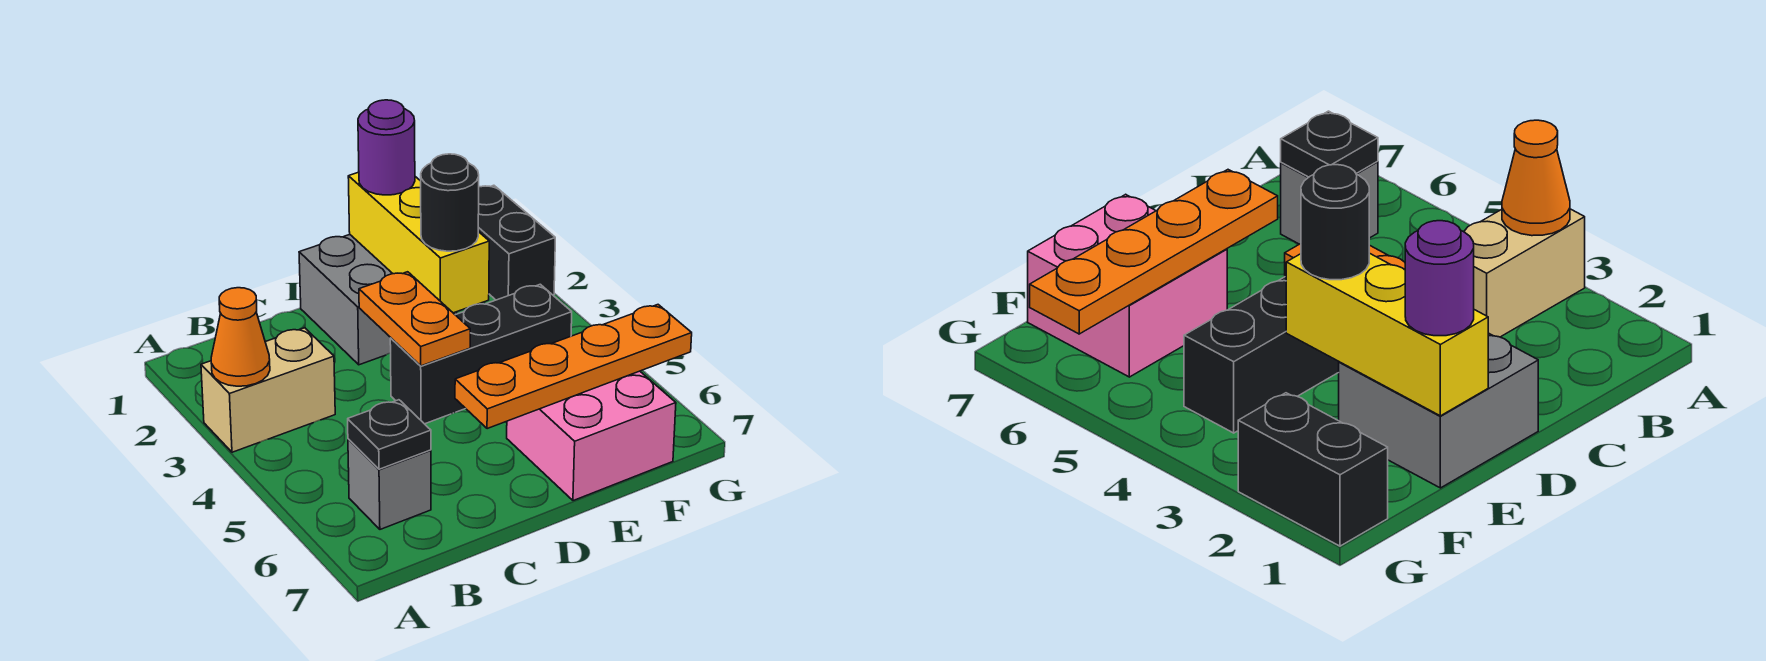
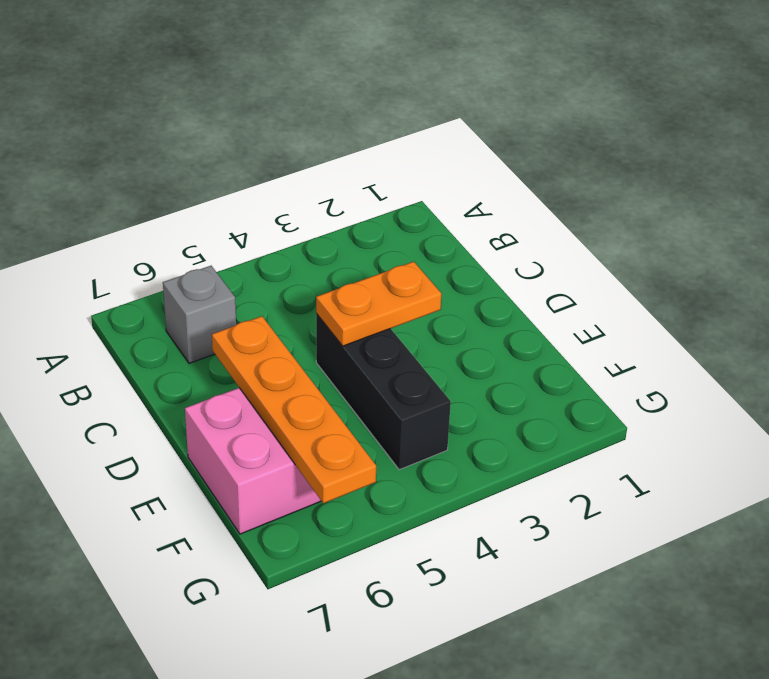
none -> tan brick A3:B3 level 1
none -> grey brick D1:E2 level 1
none -> black brick G1:G2 level 1

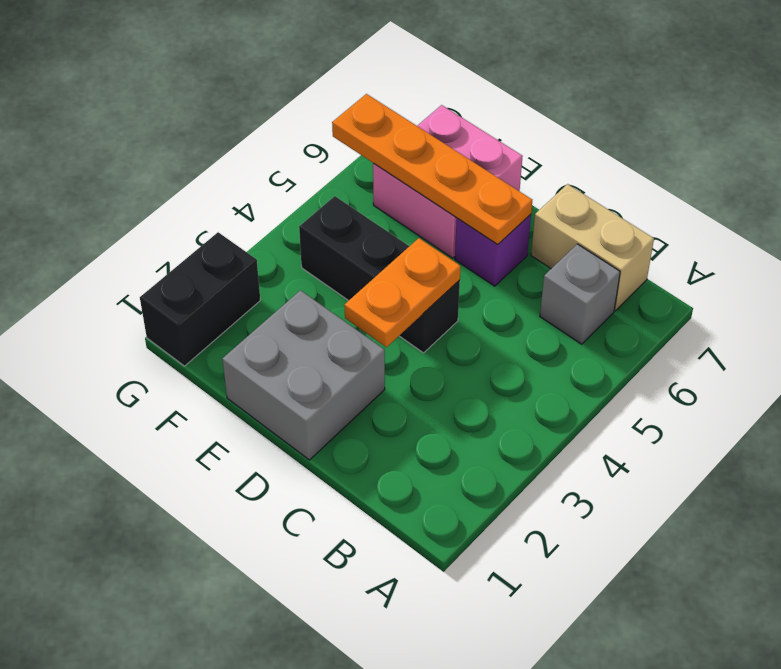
tan brick B7:C7 level 1 -> tan brick A3:B3 level 1
purple brick D6 level 1 -> none
none -> orange cone A3 level 2
none -> black plate B6 level 2
none -> yellow brick E1:E3 level 2

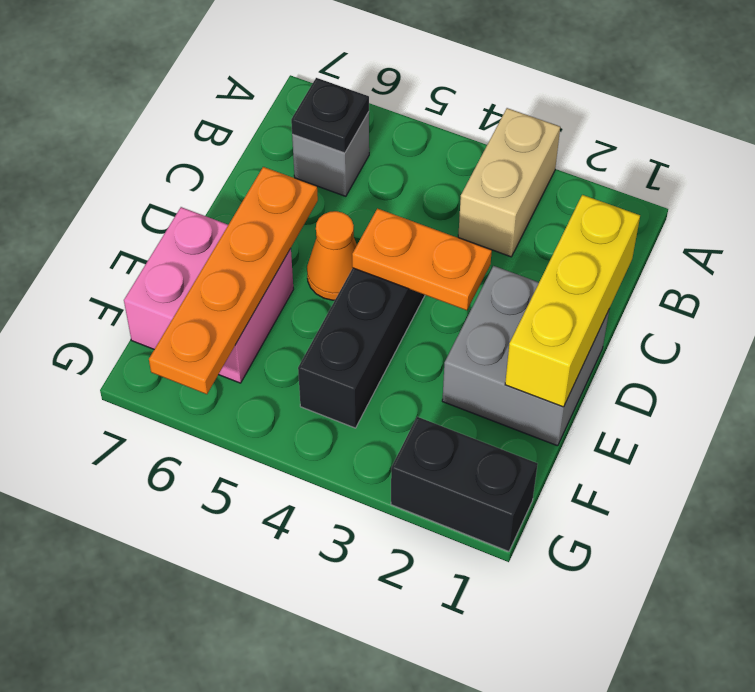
yellow brick C1:E1 level 2 -> yellow brick E1:E3 level 2
orange cone D5 level 1 -> orange cone A3 level 2
none -> purple round brick E1 level 3
none -> black round brick E3 level 3

